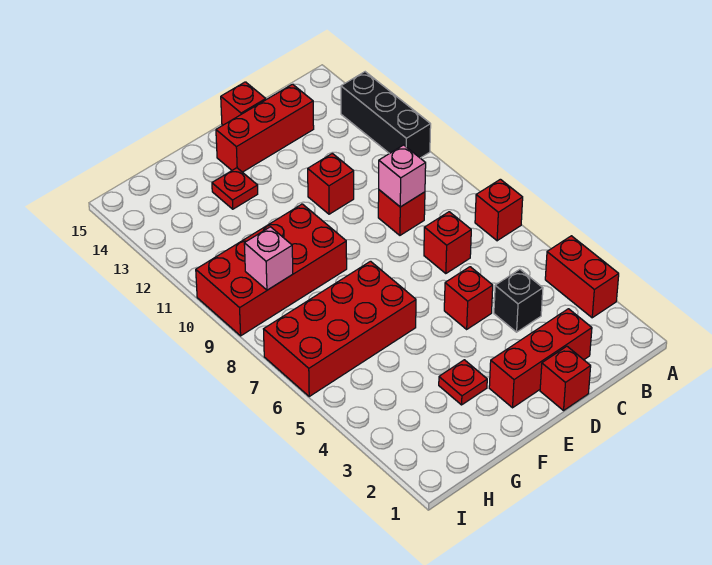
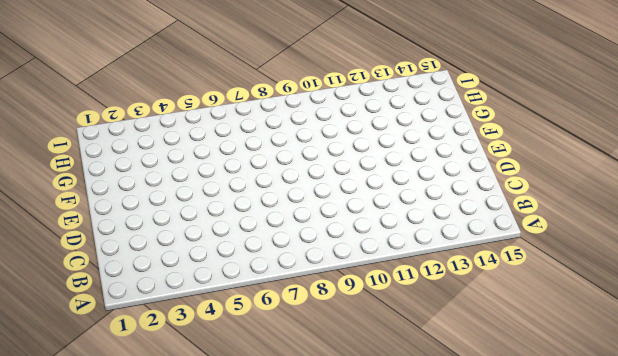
none -> red brick A3:A4 level 1
none -> red brick A7 level 1
none -> black brick A11:A13 level 1

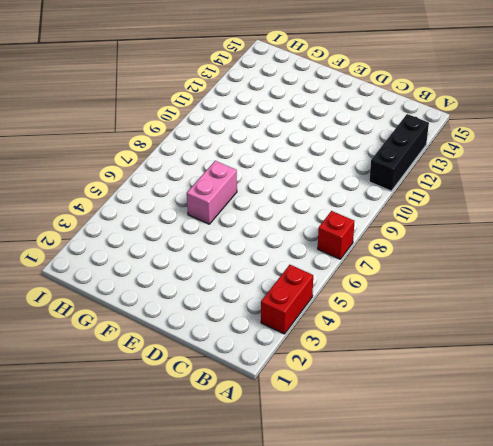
pink brick F6:F7 level 1 -> red brick F6:I7 level 1
none -> red brick C2:E2 level 1
none -> black brick C4 level 1
none -> red brick C7 level 1

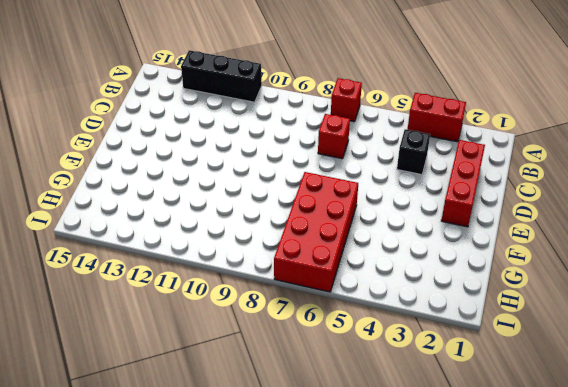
none -> red brick C9 level 1
none -> red brick C14:E14 level 1
none -> red brick D1 level 1

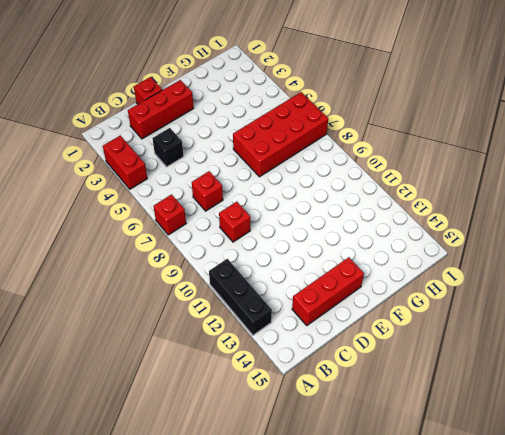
none -> red brick D5 level 1
none -> red brick D11 level 1
none -> red brick D15 level 1

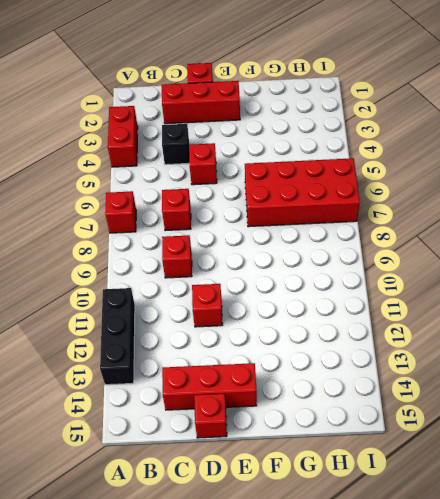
none -> red plate F3 level 1
none -> red brick F9:I10 level 1
none -> red plate F13 level 1

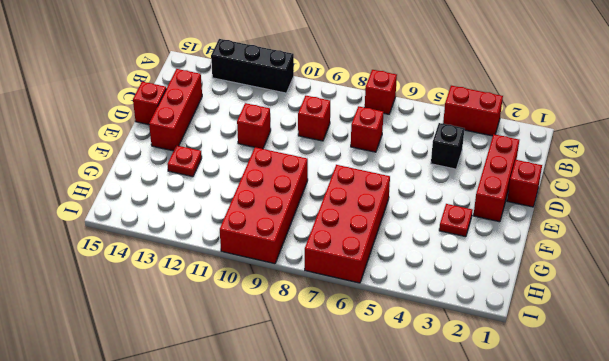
none -> red brick D5 level 1
none -> pink brick C9 level 2
none -> pink brick H9 level 2

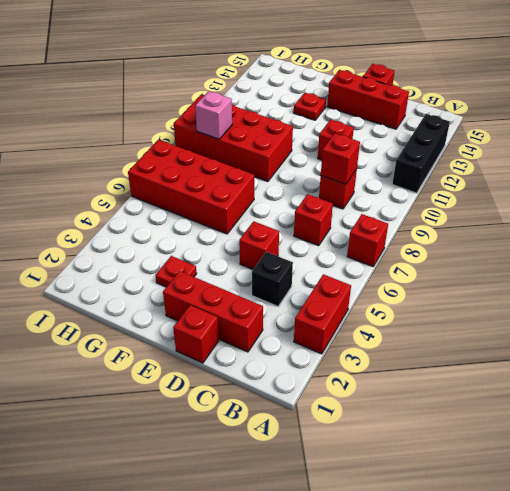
red brick C9 level 2 -> pink brick C9 level 2

